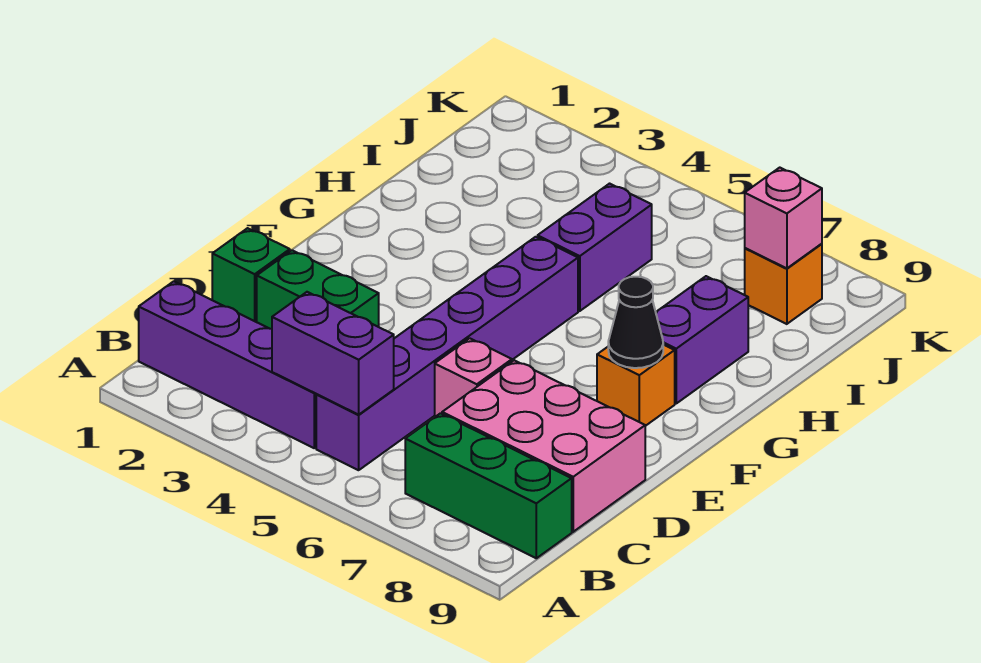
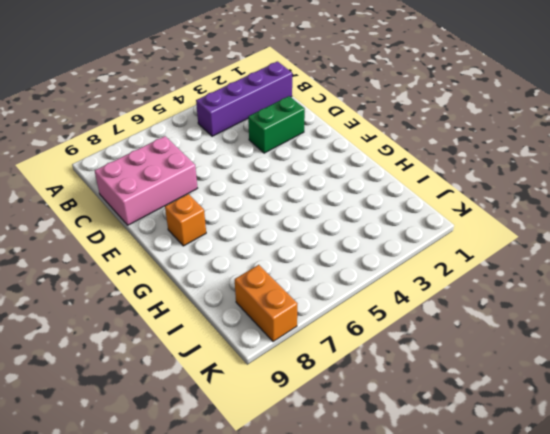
orange brick J8:K8 level 1 -> orange brick J8 level 1
none -> purple brick B5:G5 level 1
none -> green brick B7:B9 level 1
none -> green brick D1 level 1

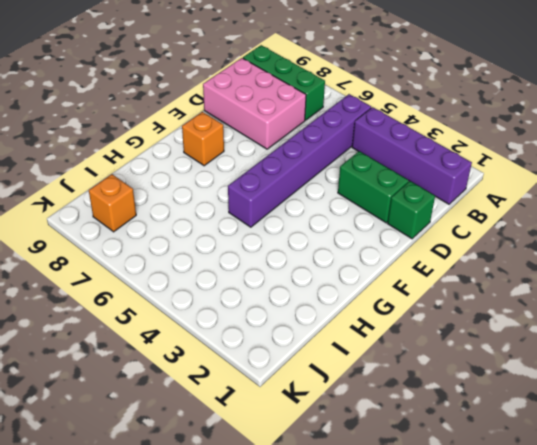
none -> pink brick D6 level 1
none -> purple brick G8:H8 level 1
none -> purple brick H5:I5 level 1

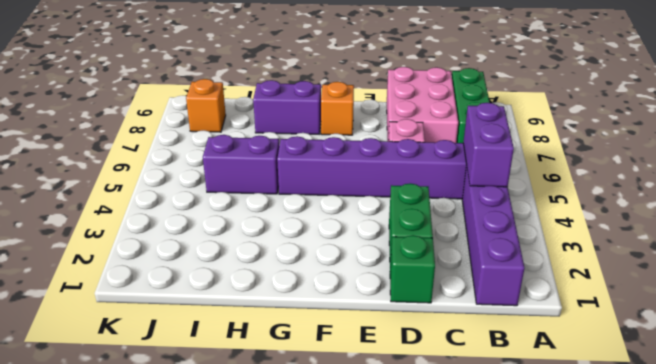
none -> black cone F8 level 2
none -> pink brick J8 level 2

